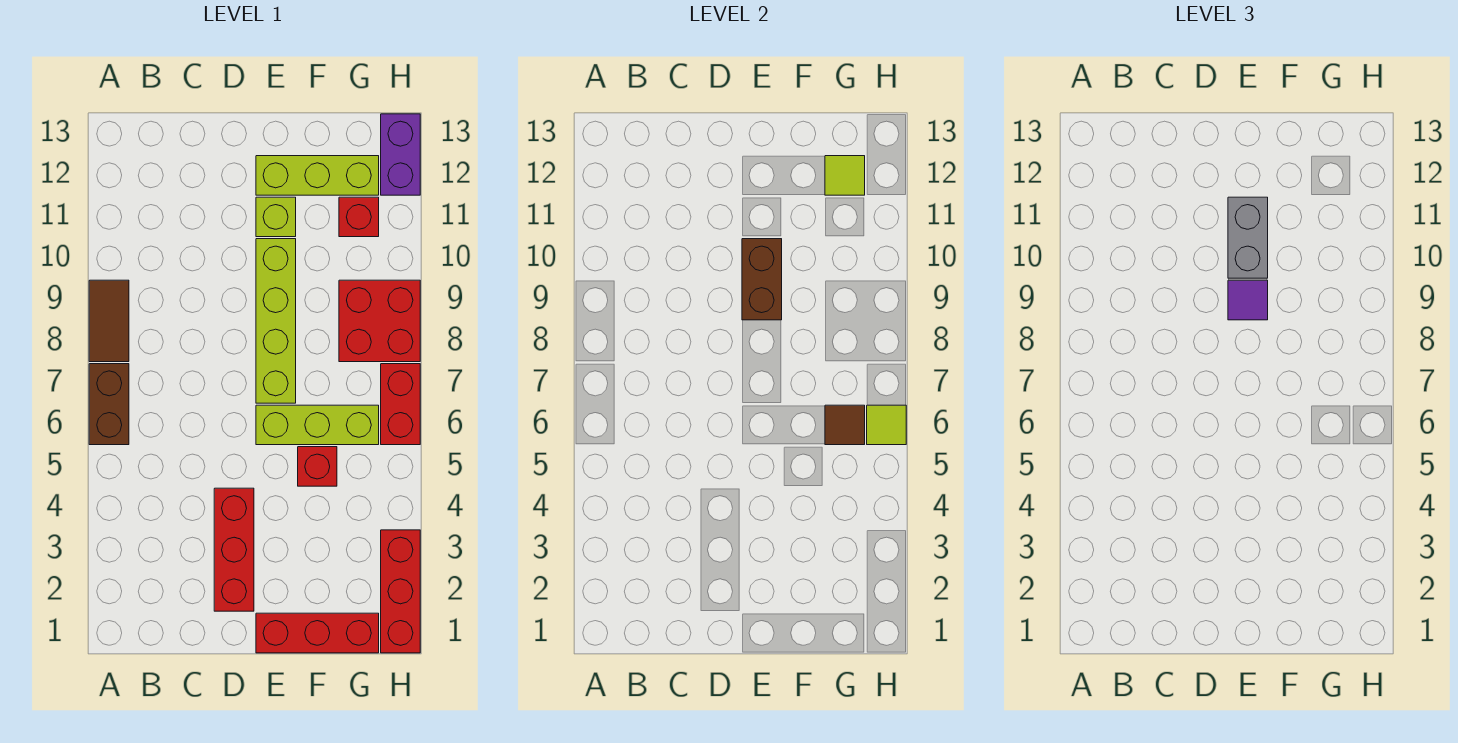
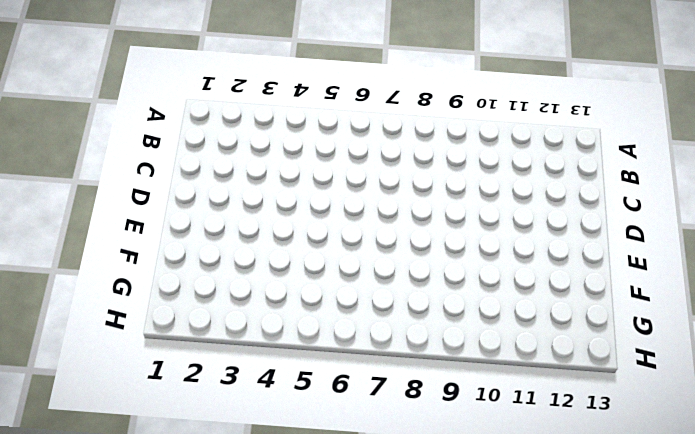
none -> brown brick A6:A7 level 1
none -> brown tile A8:A9 level 1
none -> red brick D2:D4 level 1

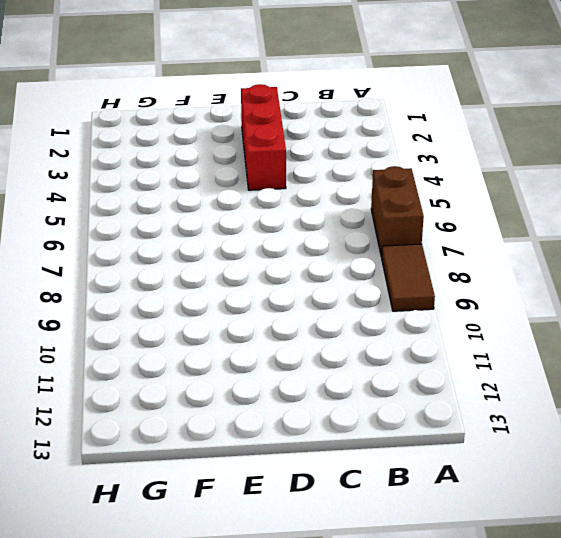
none -> red brick E1:G1 level 1
none -> lime brick E6:G6 level 1
none -> lime brick E7:E10 level 1

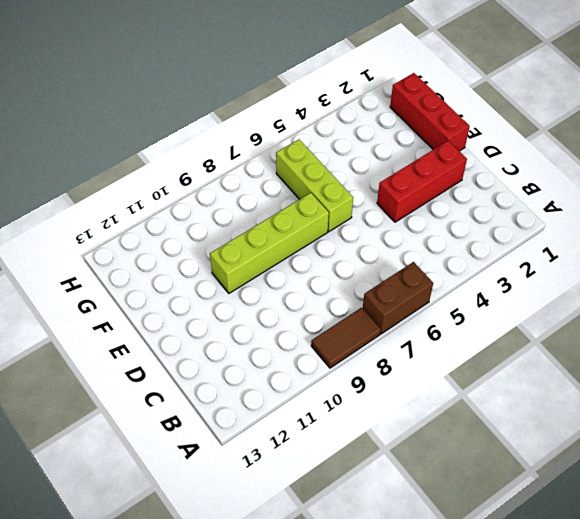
none -> lime brick E11 level 1
none -> lime brick E12:G12 level 1
none -> red brick F5 level 1

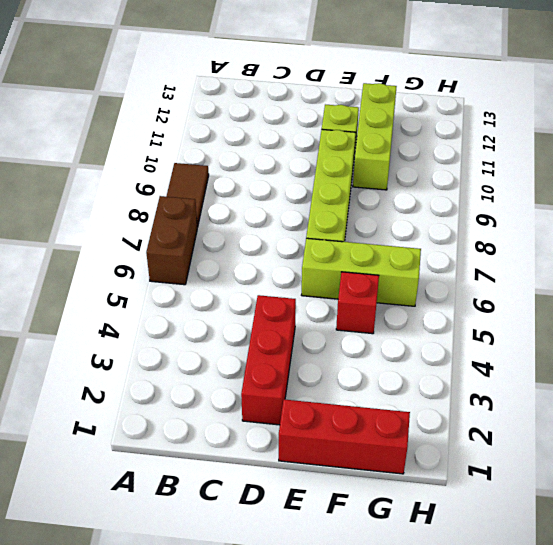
lime brick F10:F12 level 1 -> lime brick E12:G12 level 1
none -> red brick G8:H9 level 1
none -> red brick G11 level 1
none -> red brick H1:H3 level 1

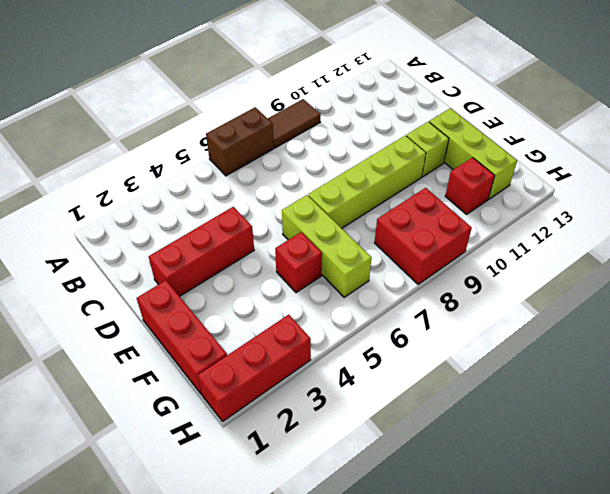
none -> red brick H6:H7 level 1
none -> purple brick H12:H13 level 1
none -> brown brick E9:E10 level 2

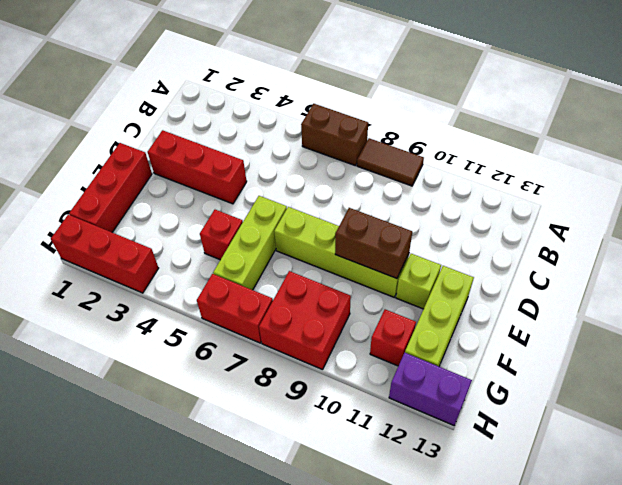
none -> brown tile G6 level 2
none -> lime tile G12 level 2
none -> lime tile H6 level 2

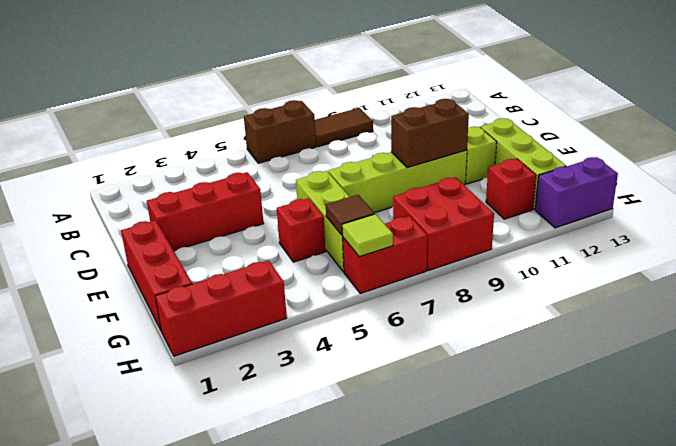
none -> lime tile G12 level 2
none -> purple tile E9 level 3
none -> grey brick E10:E11 level 3

